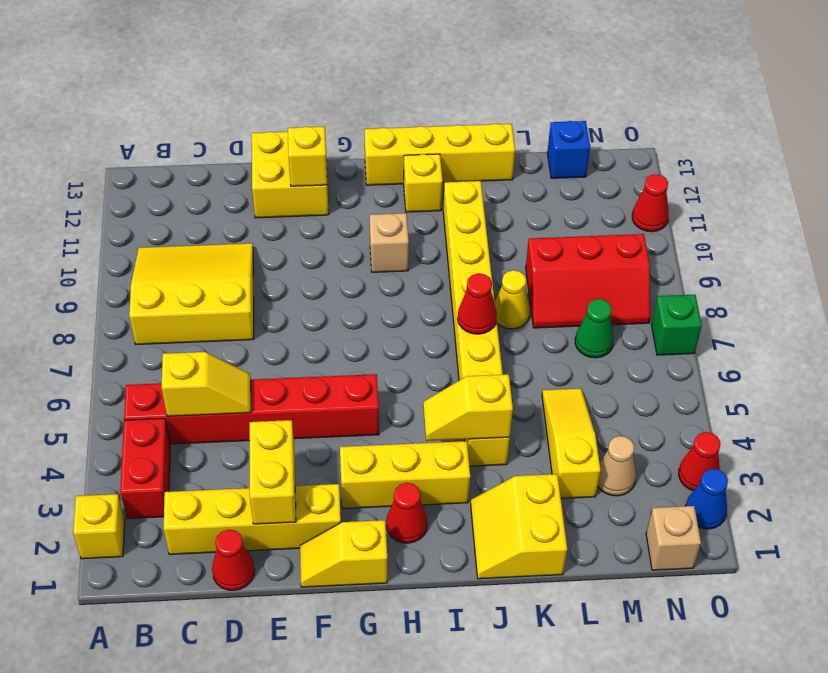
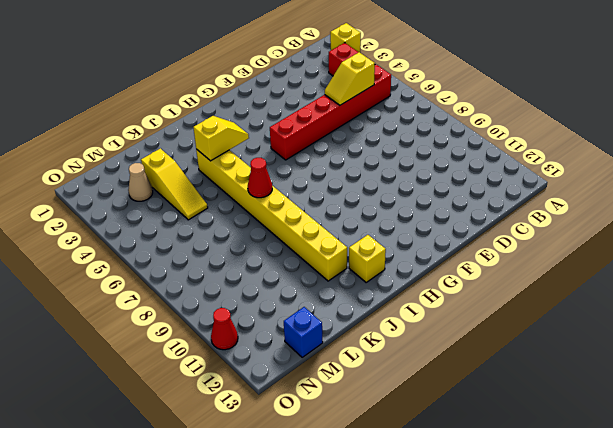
none -> yellow slope B8:D10 level 1 top 8
none -> yellow brick C2:F2 level 1
none -> red cone D1 level 1
none -> yellow brick E12:F13 level 1

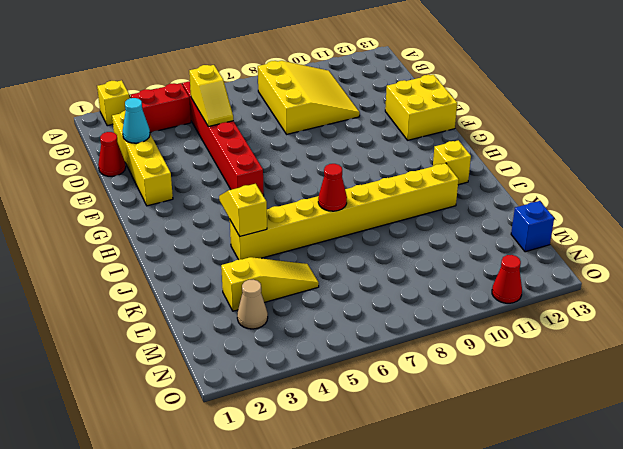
cyan cone D2 level 2 -> none
none -> yellow slope F1:G1 level 1 top G
none -> yellow brick G3:I3 level 1
none -> red cone H2 level 1
none -> tan brick H10 level 1

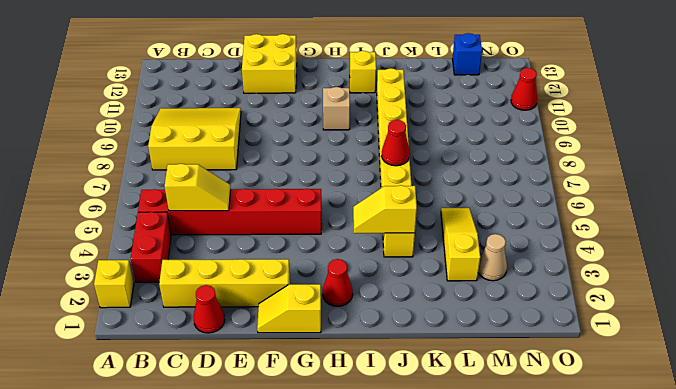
none -> yellow brick G3:I3 level 1
none -> yellow brick H13:K13 level 1
none -> yellow slope J1:K2 level 1 top K
none -> yellow cone K8 level 1

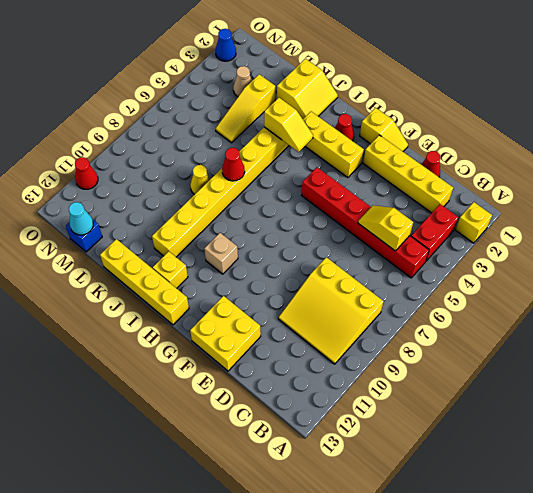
cyan cone M13 level 2 -> none
none -> red slope L8:N9 level 1 top 9
none -> green cone M7 level 1
none -> tan brick N1 level 1
none -> red cone O3 level 1

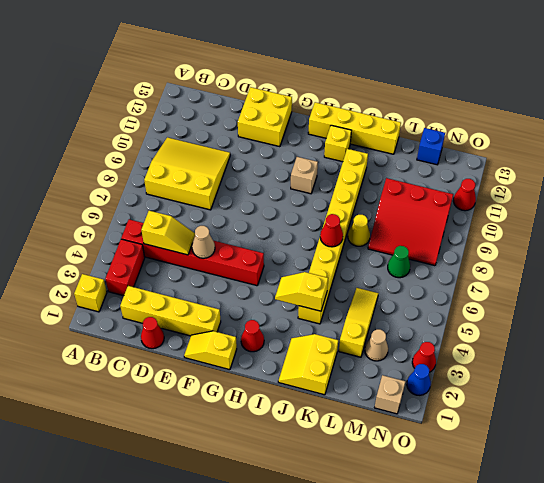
tan cone E5 level 2 -> none
red slope L8:N10 level 1 top 10 -> red slope L8:N9 level 1 top 9
none -> yellow brick G3:I3 level 1
none -> green brick O7 level 1
none -> yellow brick E2:E3 level 2
none -> yellow brick F12 level 2

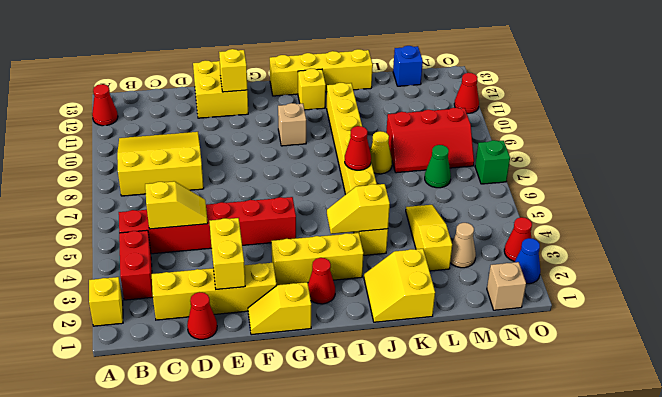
red cone A12 level 1 -> none

